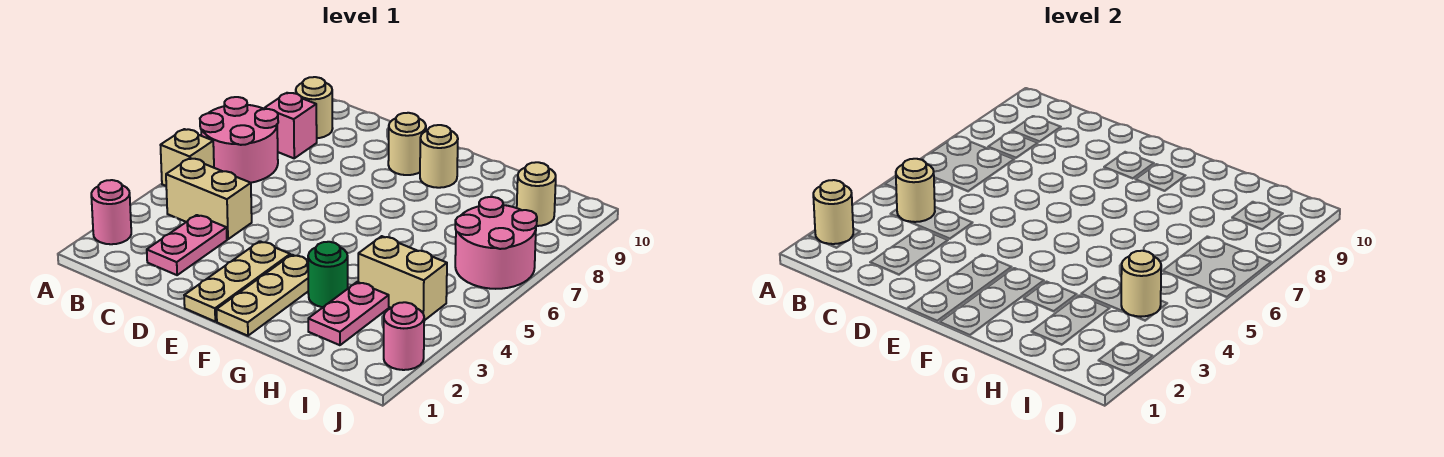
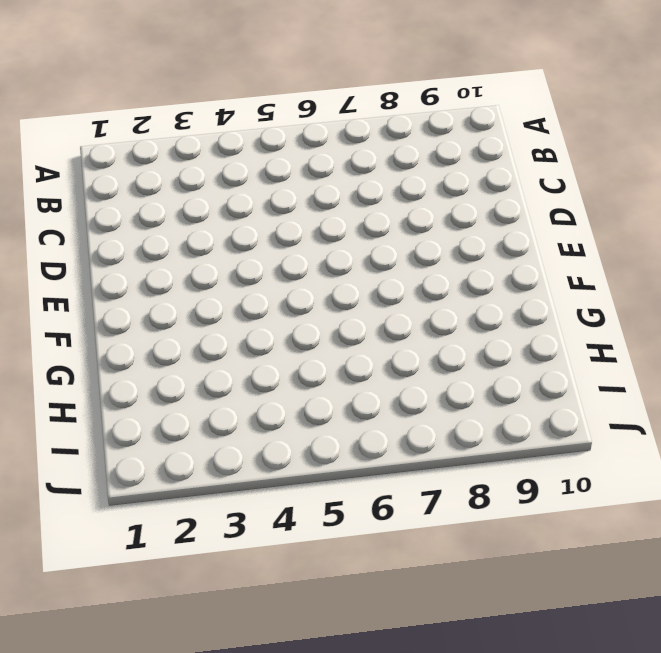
none -> pink round brick A2 level 1
none -> tan brick A5 level 1
none -> pink round brick A6:B7 level 1

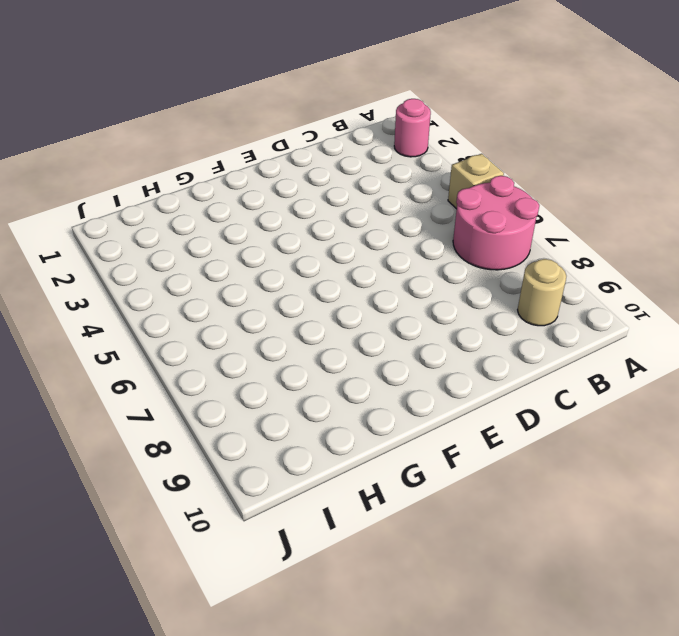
none -> tan brick B4:C4 level 1
none -> pink brick B8 level 1
none -> pink plate C2:C3 level 1

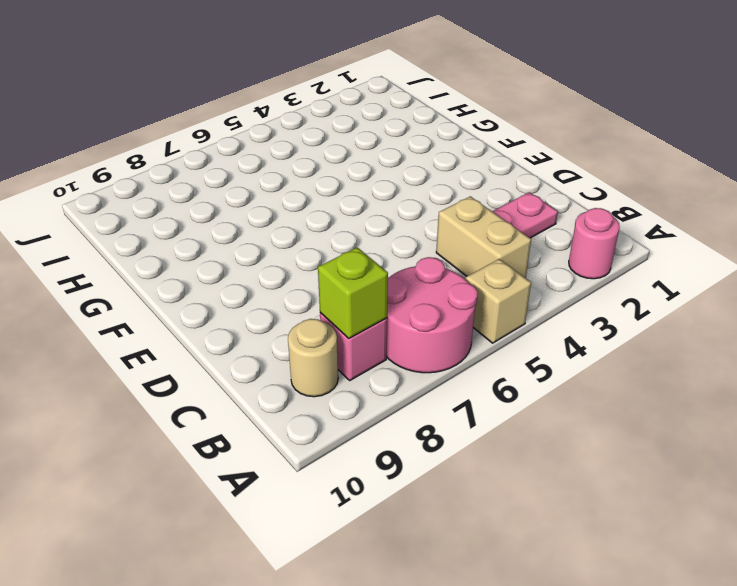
lime brick B8 level 2 -> none
none -> tan plate E1:E3 level 1
none -> tan round brick E9 level 1
none -> tan plate F1:F3 level 1

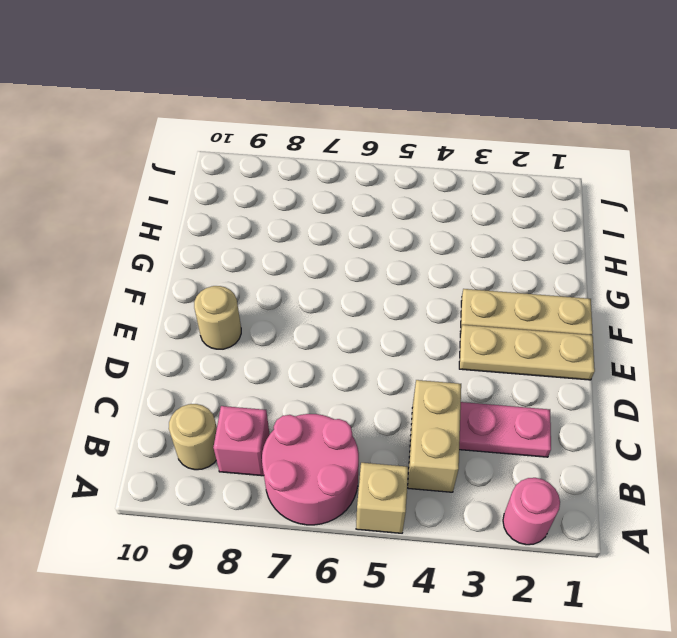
none -> tan round brick F9 level 1
none -> green round brick G3 level 1
none -> pink plate H2:H3 level 1

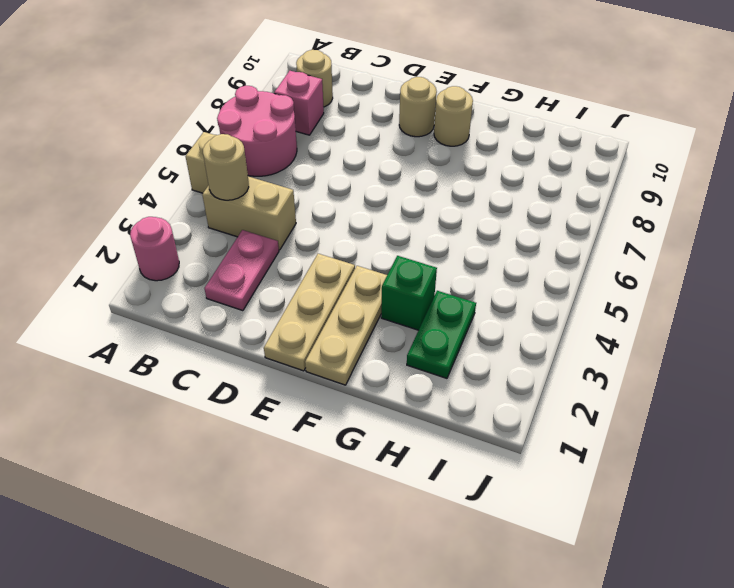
green brick G3 level 1 -> green round brick G3 level 1
green plate H2:H3 level 1 -> pink plate H2:H3 level 1
none -> tan brick H4:I4 level 1
none -> pink round brick I6:J7 level 1
none -> tan round brick I9 level 1

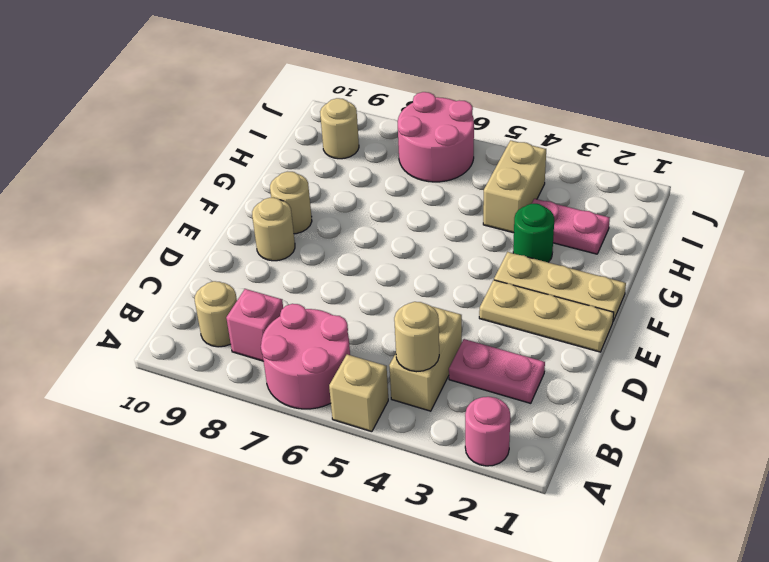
none -> pink round brick J2 level 1
none -> tan round brick A2 level 2
none -> tan round brick I4 level 2

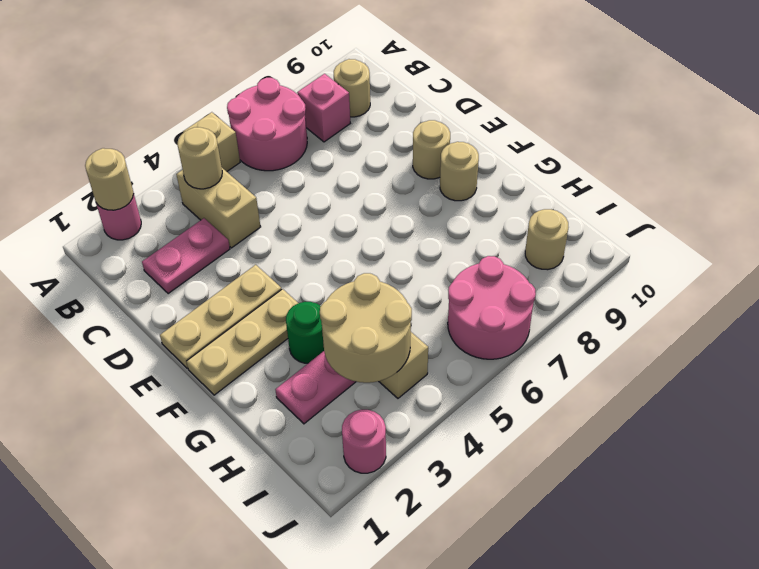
tan round brick H3:I4 level 2 -> tan round brick I4 level 2

